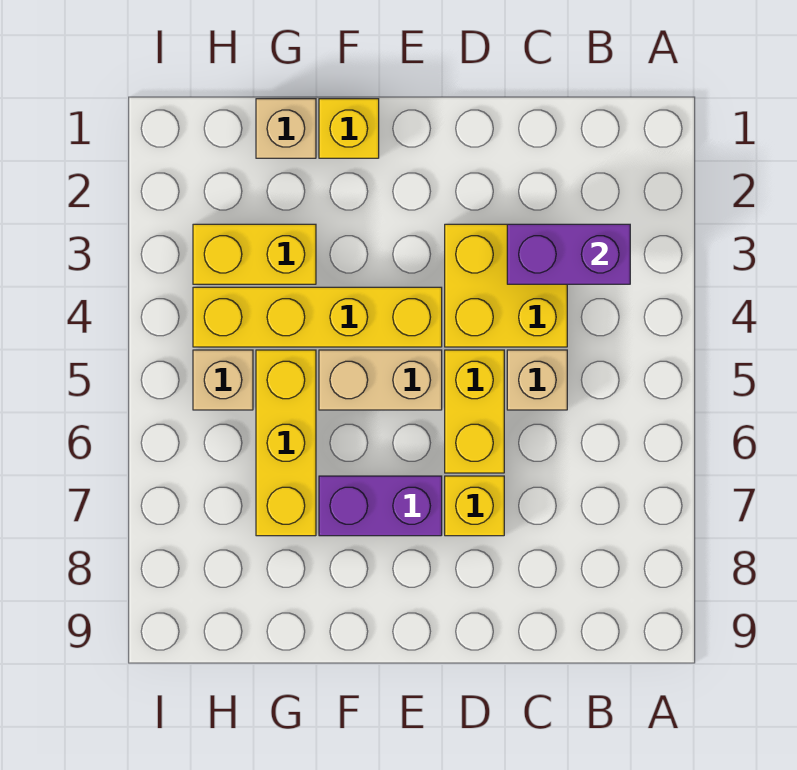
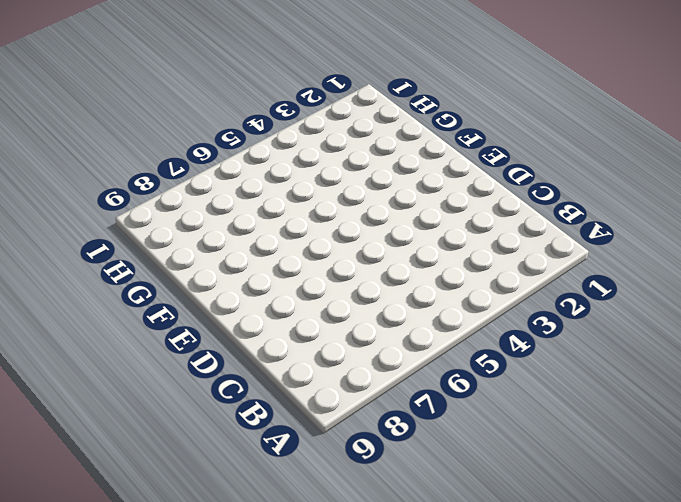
none -> yellow brick C3:D4 level 1
none -> tan brick C5 level 1
none -> yellow brick D5:D6 level 1

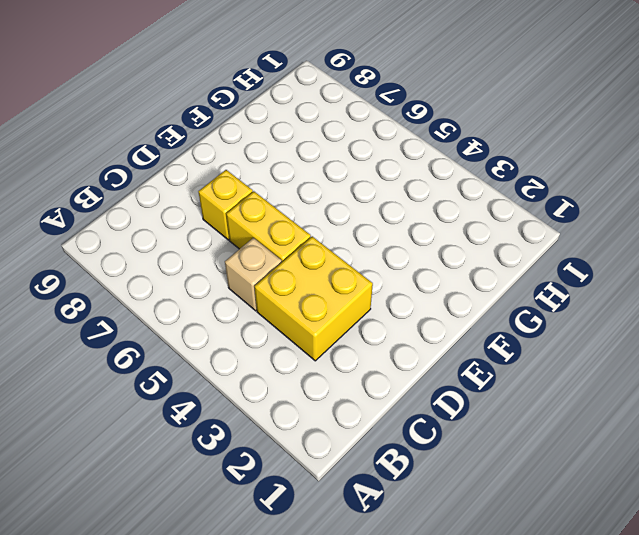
none -> yellow brick E4:H4 level 1
none -> tan brick E5:F5 level 1
none -> purple brick E7:F7 level 1

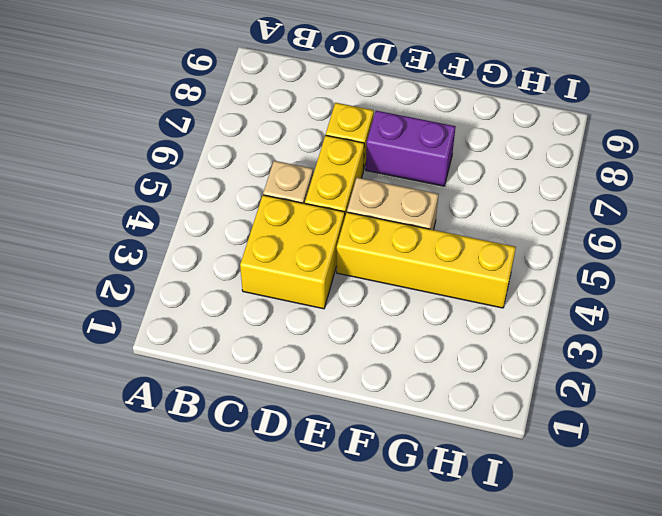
none -> yellow brick F1 level 1
none -> tan brick G1 level 1
none -> yellow brick G3:H3 level 1

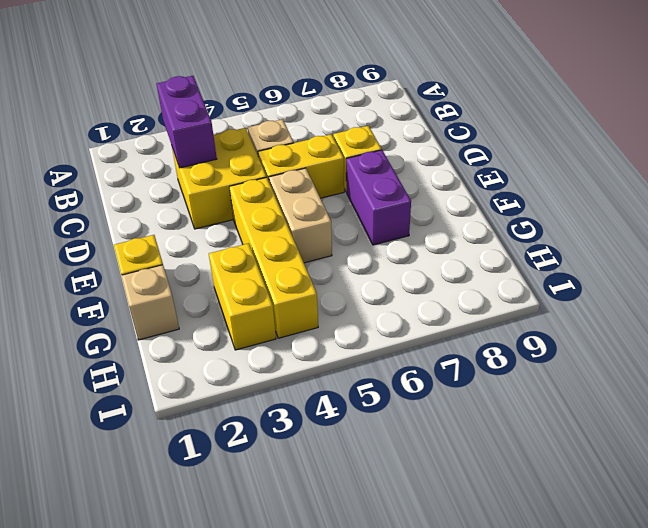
none -> yellow brick G5:G7 level 1
none -> tan brick H5 level 1

